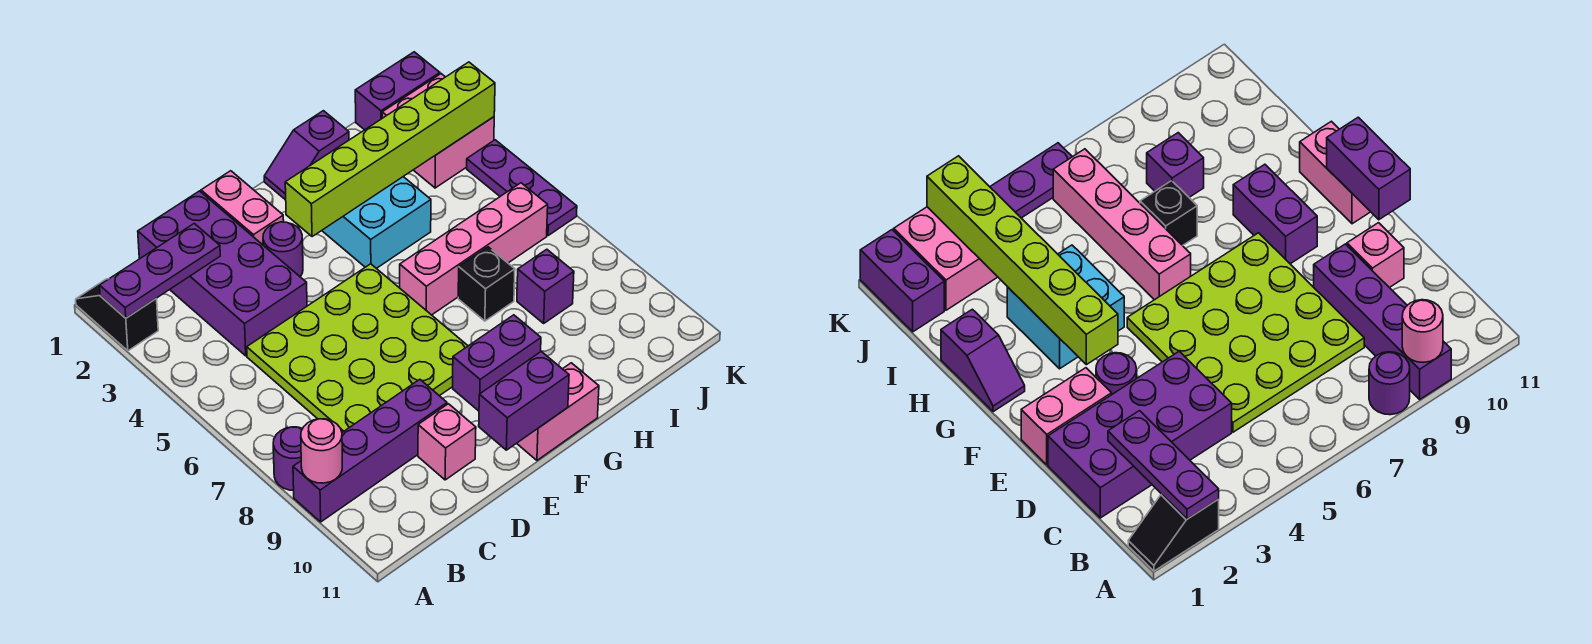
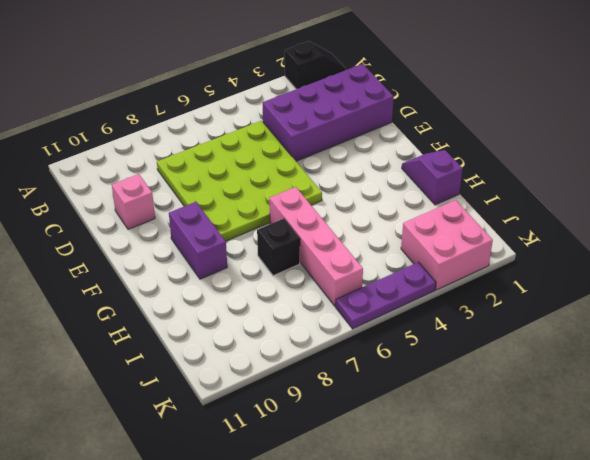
none -> purple round brick A8 level 1
none -> purple brick A9:D9 level 1
none -> pink brick E1:E2 level 1

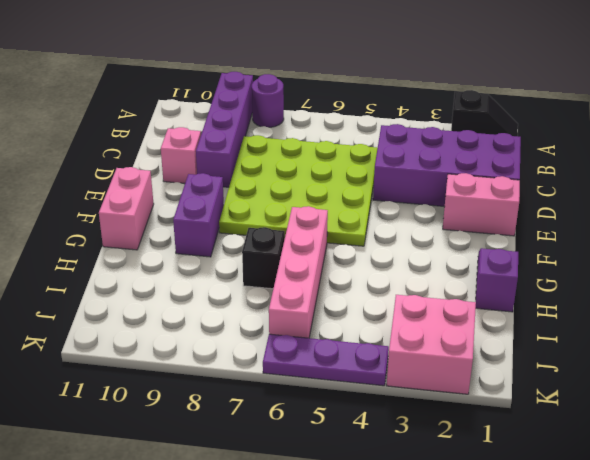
none -> purple round brick E3 level 1
none -> cyan brick G3:H4 level 1
none -> purple brick I8 level 1

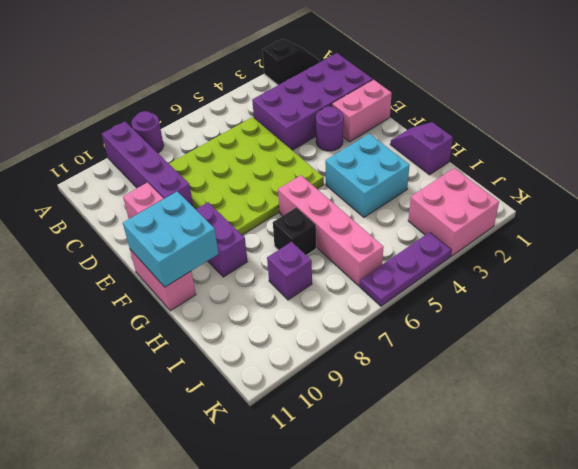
cyan brick F10:G11 level 2 -> purple brick E11:F11 level 2
none -> purple brick J1:K1 level 1
none -> purple plate A2:C2 level 2
none -> pink round brick A9 level 2

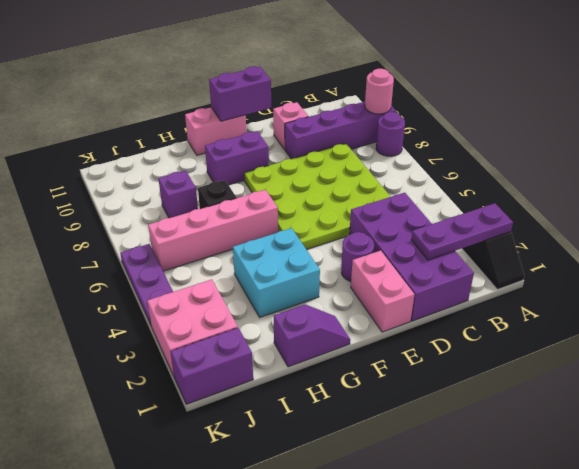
none -> lime brick F3:K3 level 2

